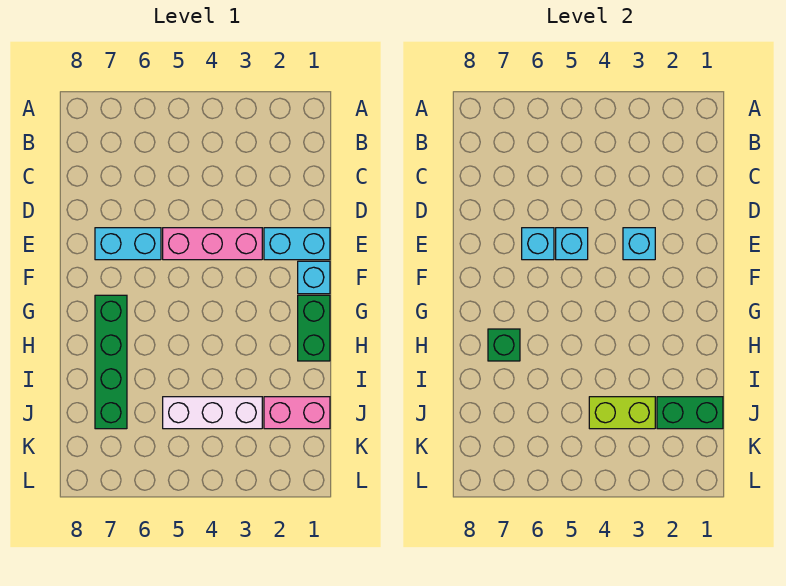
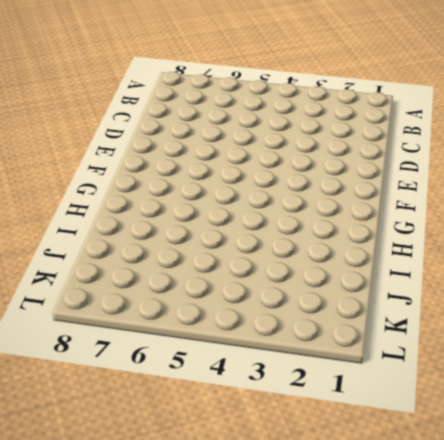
none -> cyan brick E1:E2 level 1
none -> pink brick E3:E5 level 1
none -> cyan brick E6:E7 level 1

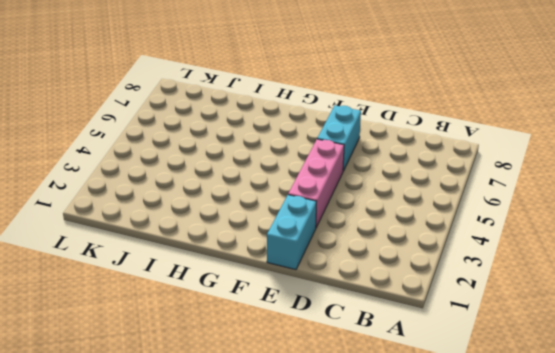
none -> cyan brick F1 level 1
none -> green brick G1:H1 level 1
none -> green brick G7:J7 level 1

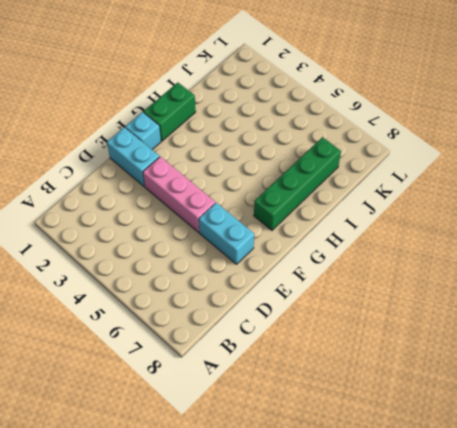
none -> pink brick J1:J2 level 1
none -> white brick J3:J5 level 1
none -> cyan brick E3 level 2

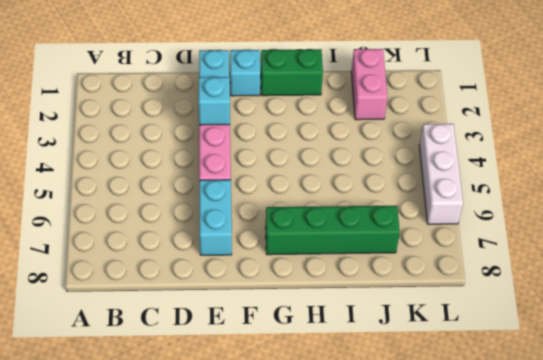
white brick L4:L6 level 1 -> white brick J3:J5 level 1
none -> cyan brick E5 level 2
none -> cyan brick E6 level 2
none -> green brick H7 level 2

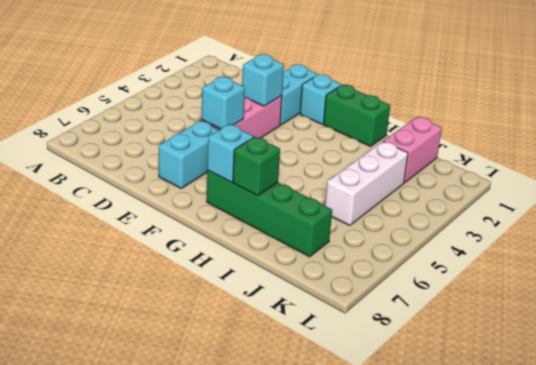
cyan brick G7 level 2 -> cyan brick E6 level 2
none -> green brick J1:J2 level 2
none -> lime brick J3:J4 level 2

